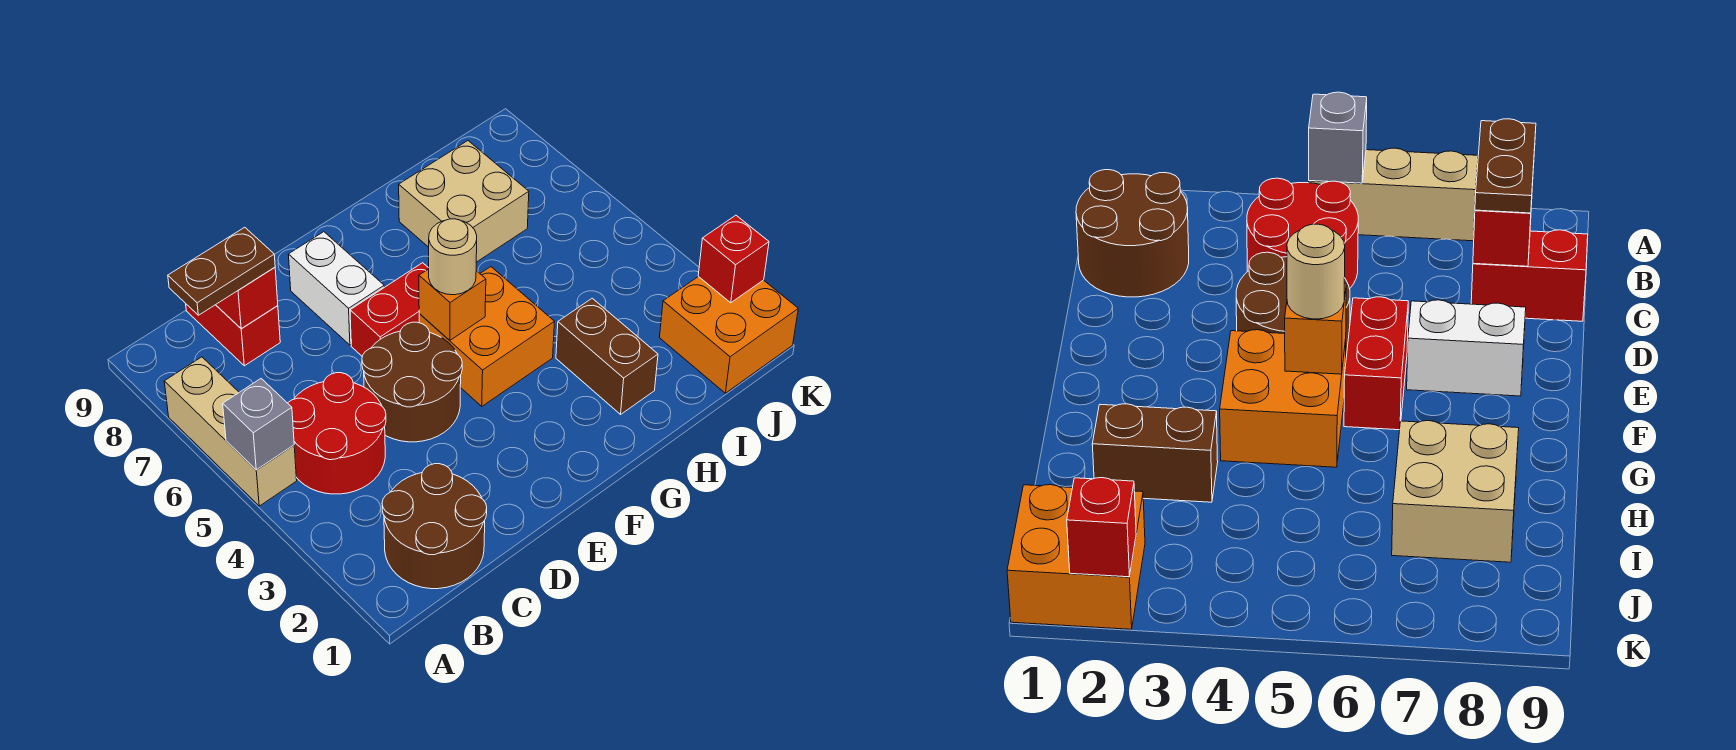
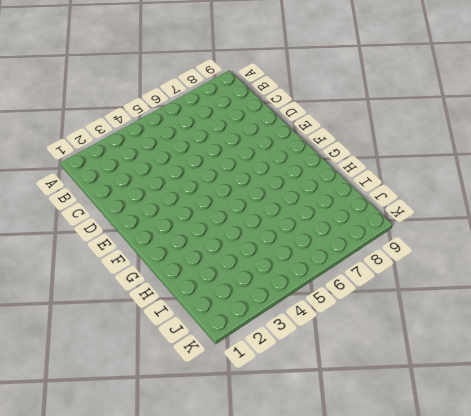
none -> tan brick A5:A7 level 1
none -> brown round brick B1:C2 level 1
none -> red round brick B4:C5 level 1

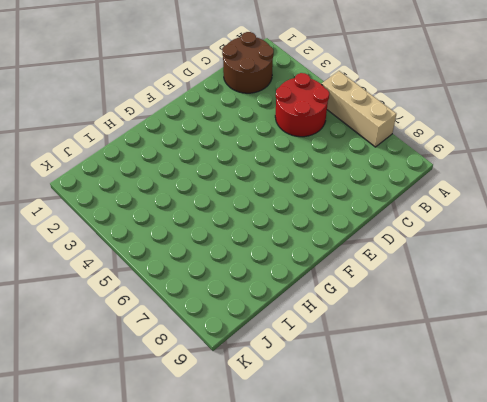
none -> red brick C8:C9 level 1
none -> brown round brick D4:E5 level 1
none -> red brick E6:F6 level 1

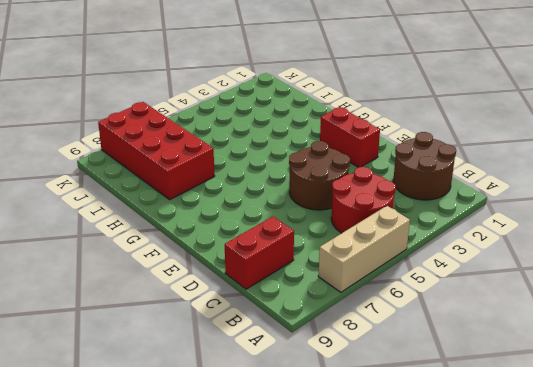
red brick E2:F2 level 1 -> red brick E6:F6 level 1
red brick H7:K8 level 1 -> tan brick H7:I8 level 1
none -> white brick E7:E8 level 1
none -> orange brick F4:G5 level 1
none -> brown brick H2:H3 level 1

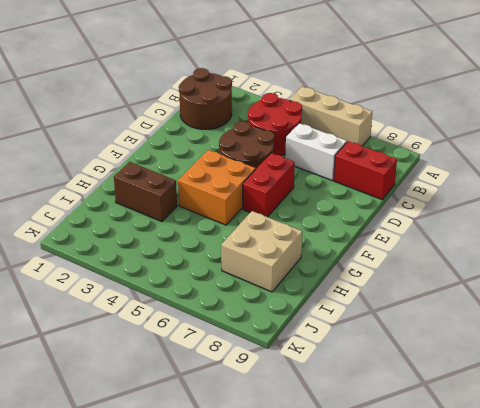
white brick C6:C7 level 1 -> white brick E7:E8 level 1
none -> orange brick J1:K2 level 1
none -> grey brick A5 level 2
none -> red brick C8 level 2

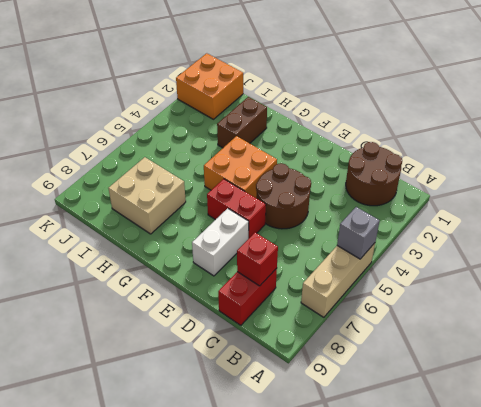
none -> red round brick B4:C5 level 1
none -> orange brick F5 level 2
none -> red brick K2 level 2

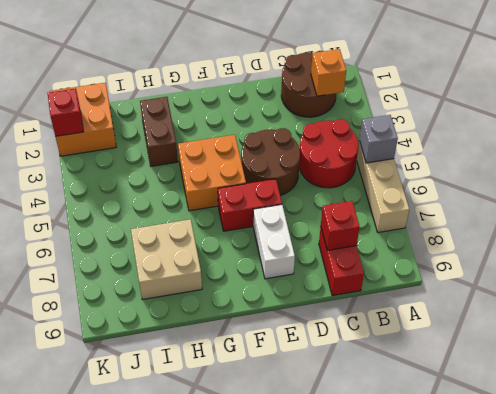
orange brick B2 level 2 -> orange brick F5 level 2
none -> brown plate B8:C8 level 3
none -> tan round brick F5 level 3

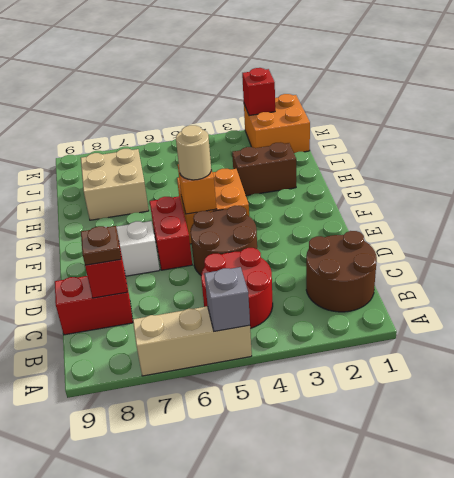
brown plate C8 level 3 -> brown plate B8:C8 level 3

